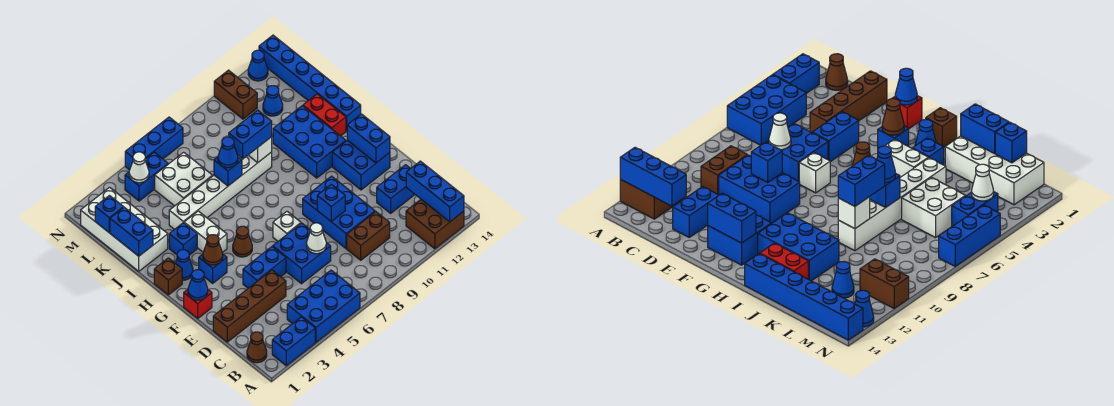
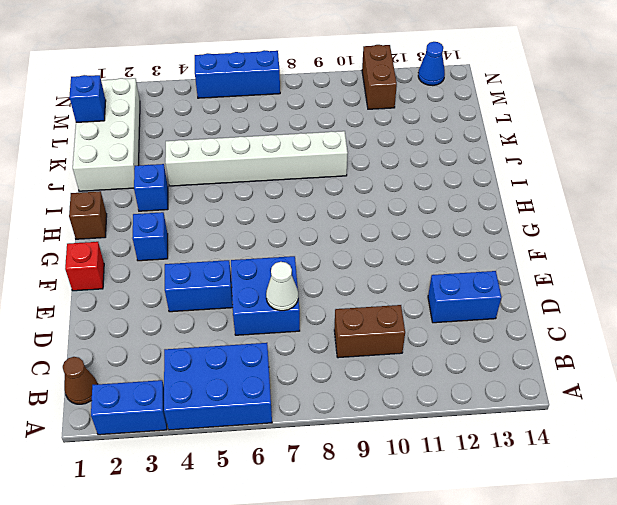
none -> brown brick A12:B13 level 1
none -> brown brick D1:D4 level 1
none -> blue brick D9:F10 level 1
none -> white brick F7 level 1

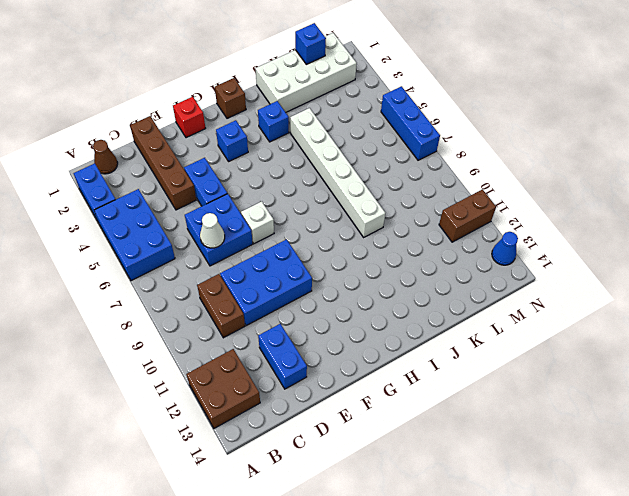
none -> blue brick F12:G13 level 1
none -> brown cone G5 level 1
none -> blue cone H2 level 1
none -> white brick H4:I4 level 1

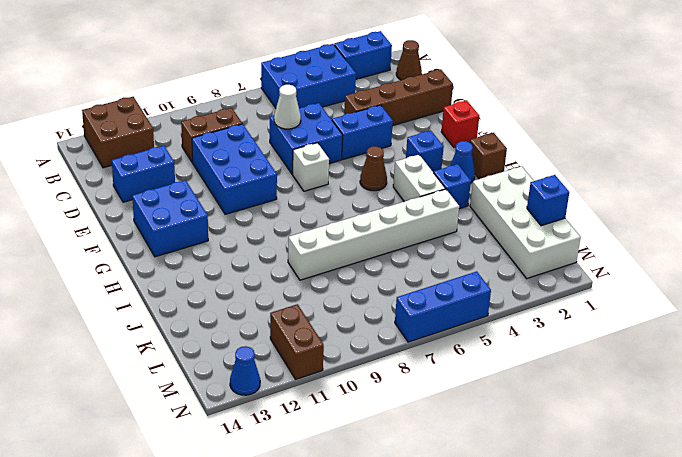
none -> blue brick H11:J12 level 1
none -> red brick I13:J13 level 1
none -> blue brick I14:N14 level 1
none -> white brick K5:L6 level 1

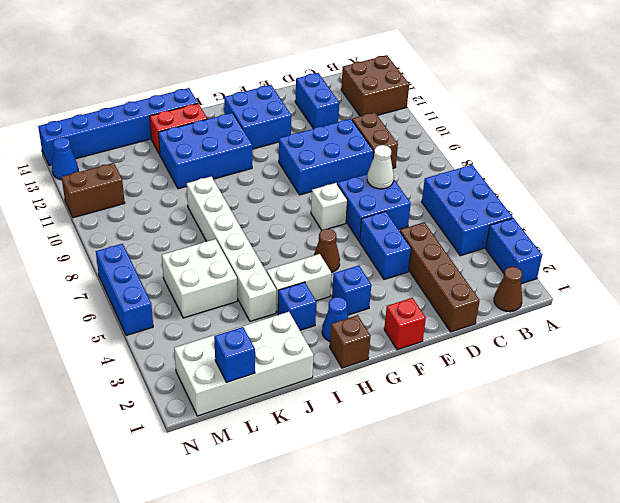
none -> blue cone L12 level 1
none -> blue brick M4:M5 level 1
none -> blue brick A13:C13 level 2
none -> blue brick E9 level 2

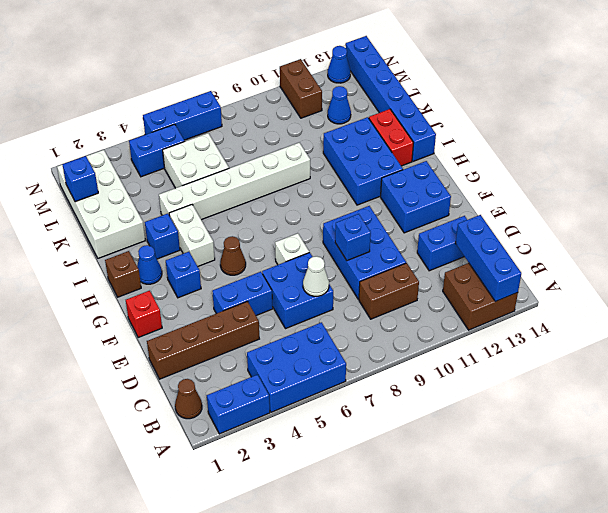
none -> blue cone F1 level 2
none -> blue brick F13:G13 level 2
none -> brown cone G3 level 2
none -> blue brick J1:K1 level 2

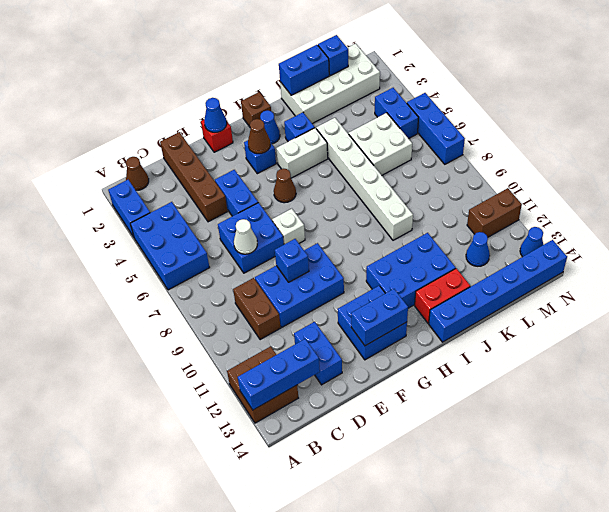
none -> blue brick J7 level 2
none -> white brick J9 level 2
none -> white cone M4 level 2
none -> blue cone J7 level 3

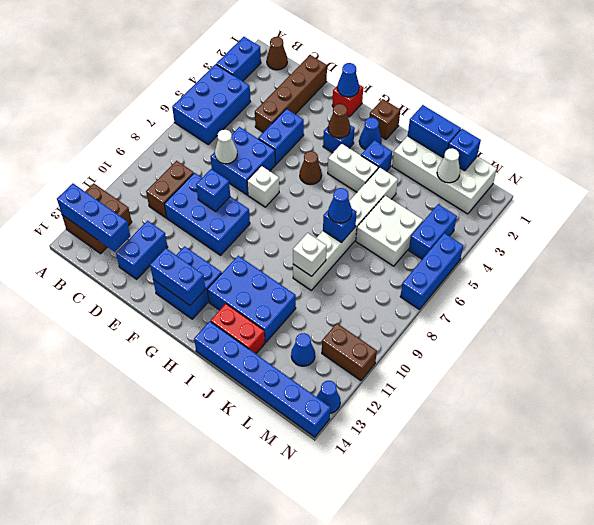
white cone L2 level 2 -> white cone M4 level 2
none -> blue brick J8:J9 level 3

